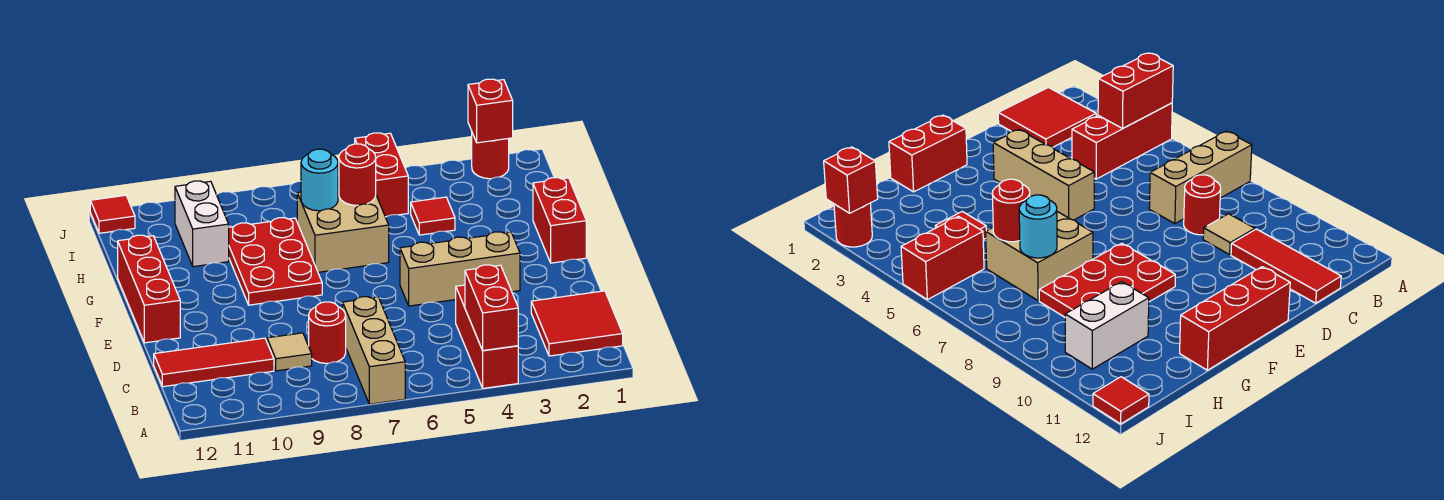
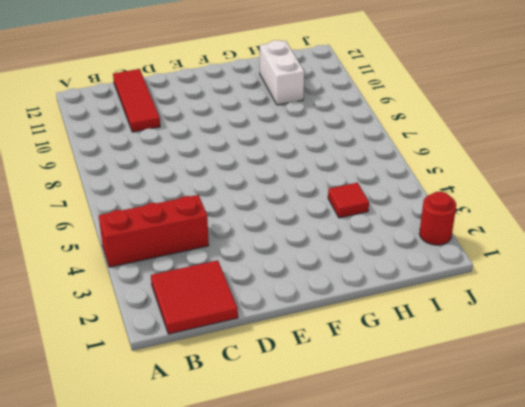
white brick H10:H11 level 1 -> white brick H10:I10 level 1
none -> tan brick A7:C7 level 1
none -> red round brick C8 level 1
none -> tan tile C9 level 1

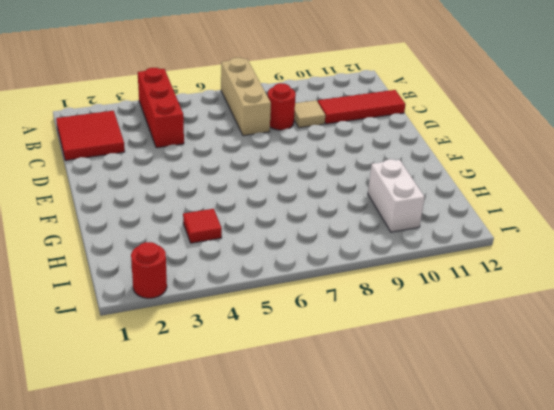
none -> tan brick E3:E5 level 1
none -> red brick E12:G12 level 1
none -> red brick F1:G1 level 1

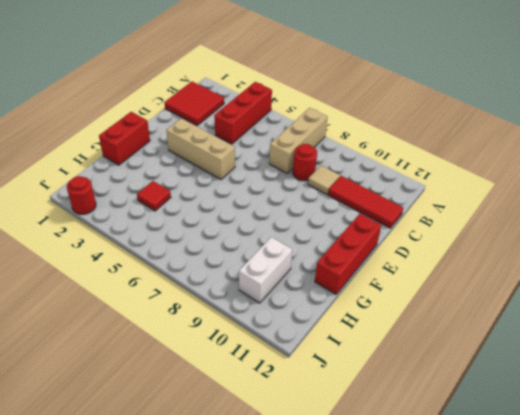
none -> red plate F8:H9 level 1
none -> tan brick G6:H7 level 1
none -> red brick I5:J5 level 1

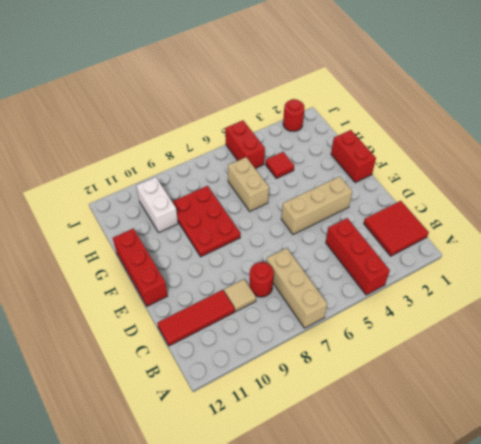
tan brick G6:H6 level 1 -> tan brick G6:H7 level 1
none -> red tile J12 level 1
none -> red brick A4:B4 level 2
none -> red round brick H6 level 2

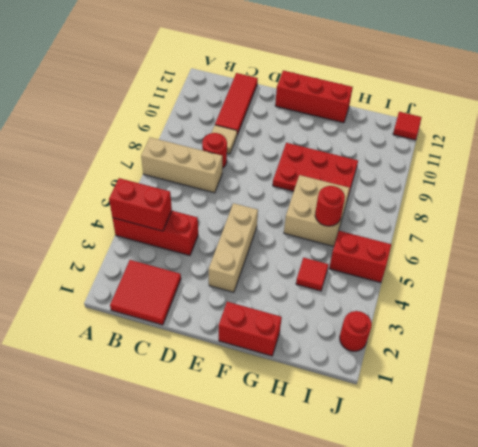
none -> white brick H10:I10 level 1
none -> cyan round brick H7 level 2
none -> red brick J2 level 2

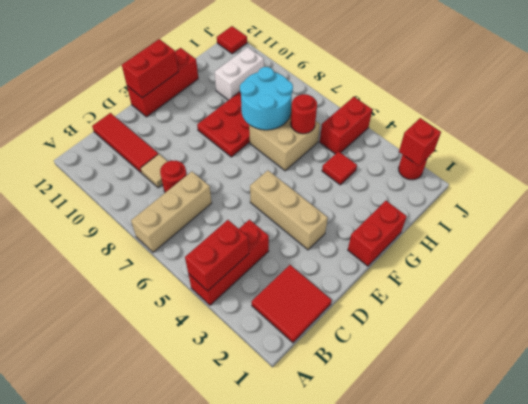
red brick E12:F12 level 2 -> none
cyan round brick G7:H8 level 2 -> cyan round brick H7 level 2

